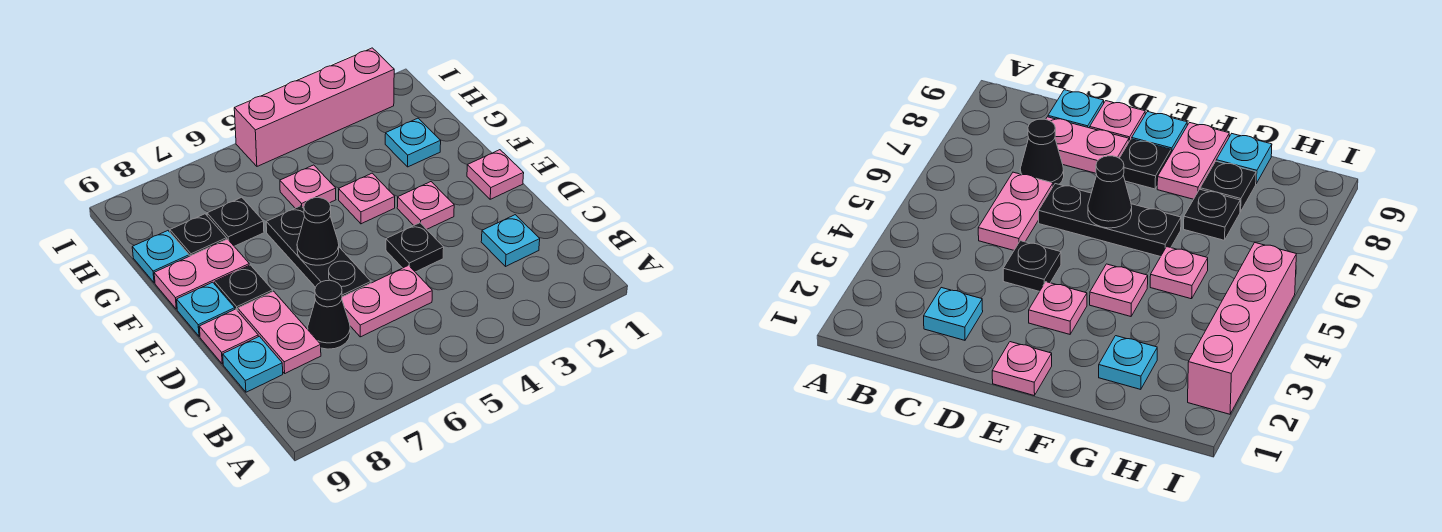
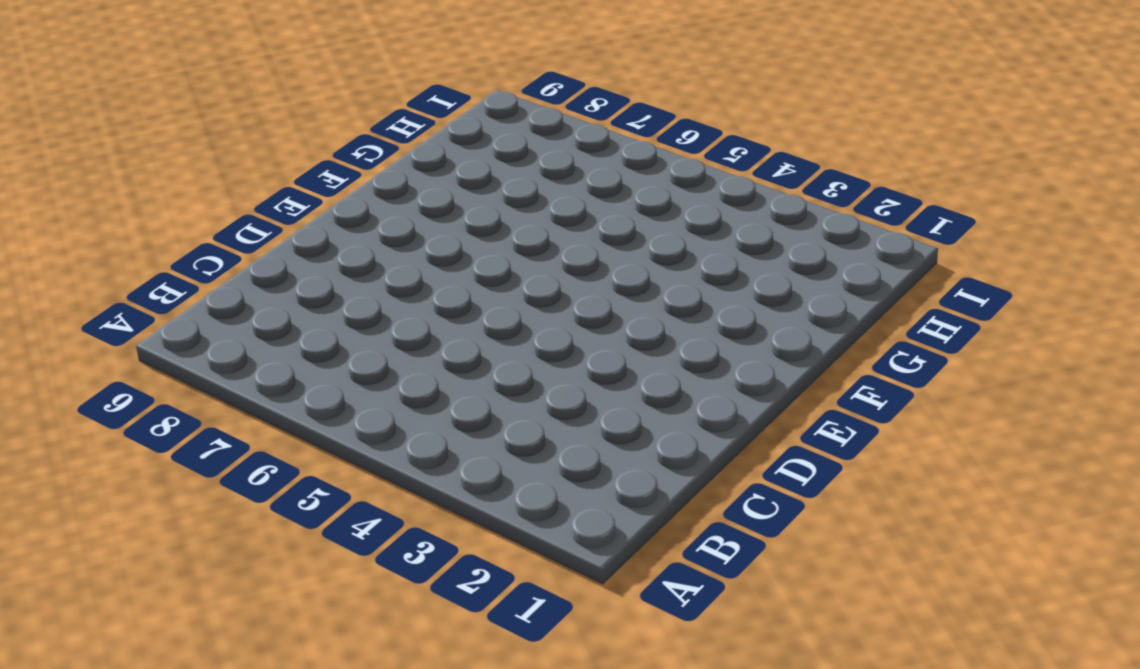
none -> cyan plate C2 level 1
none -> pink plate C5:C6 level 1
none -> black cone C7 level 1

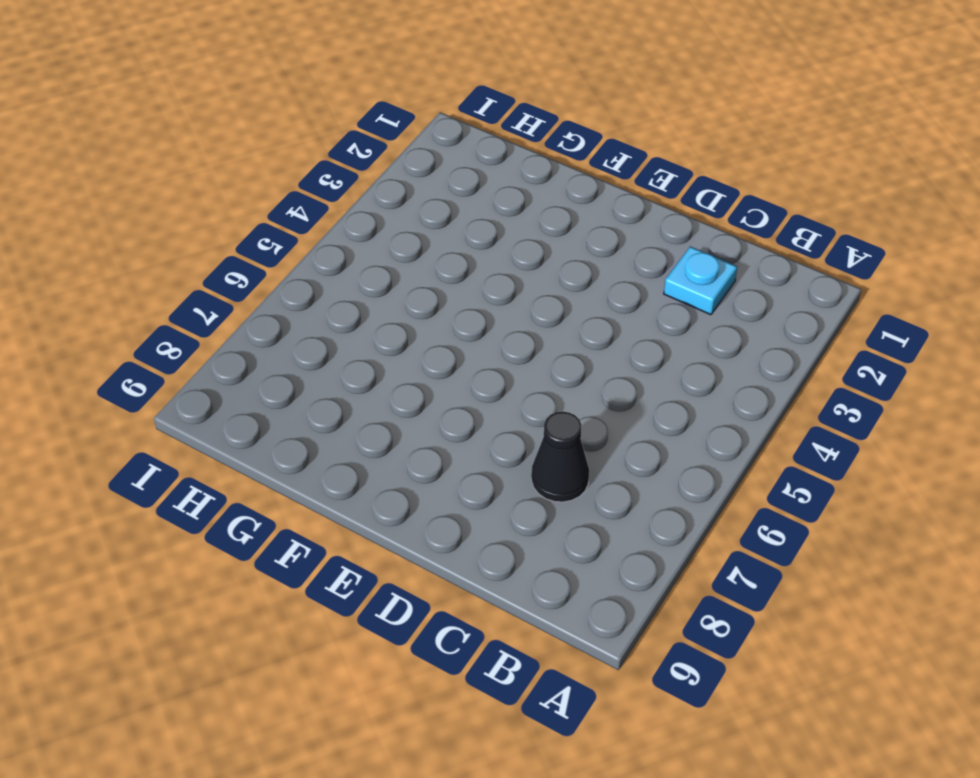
none -> pink plate C5:C6 level 1
none -> pink plate C8:D8 level 1
none -> cyan plate C9 level 1

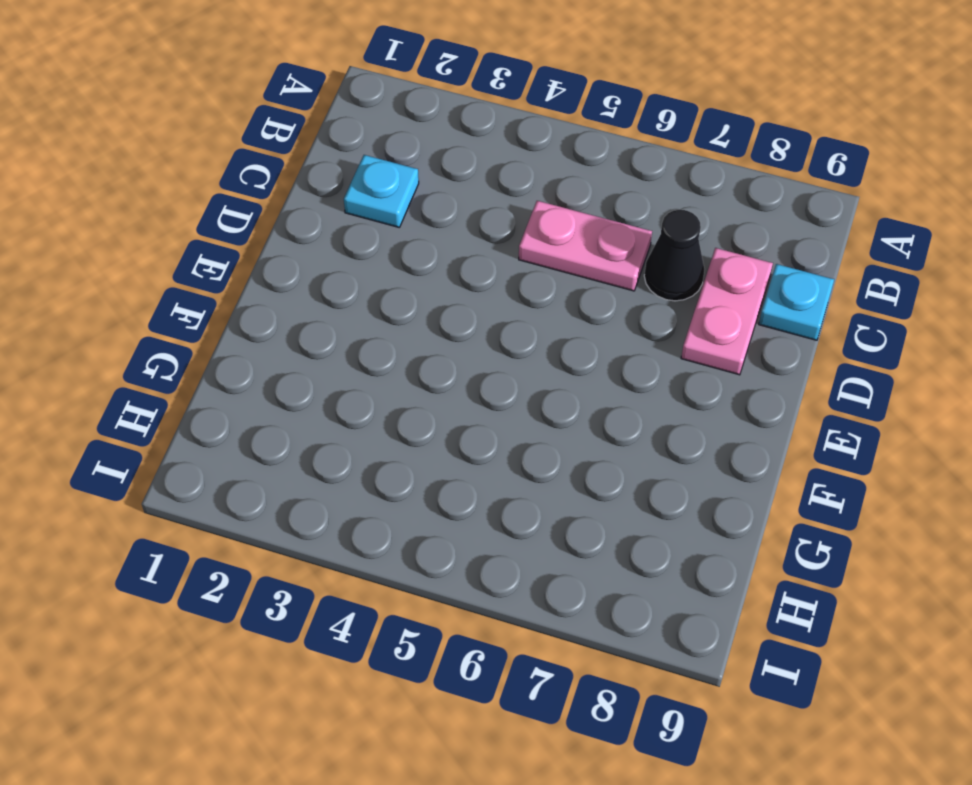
none -> black plate D4 level 1
none -> black plate D6:F6 level 1
none -> pink plate D9 level 1

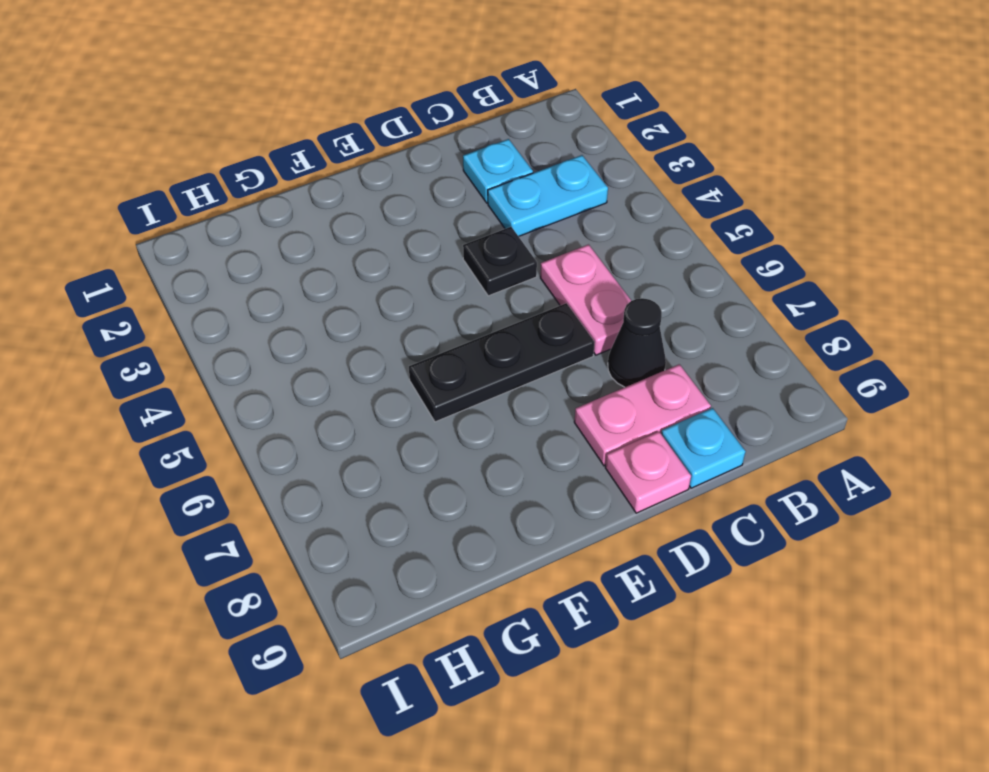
cyan plate B3:C3 level 1 -> none
none -> pink plate E1 level 1
none -> pink plate E3 level 1
none -> black plate E8 level 1

